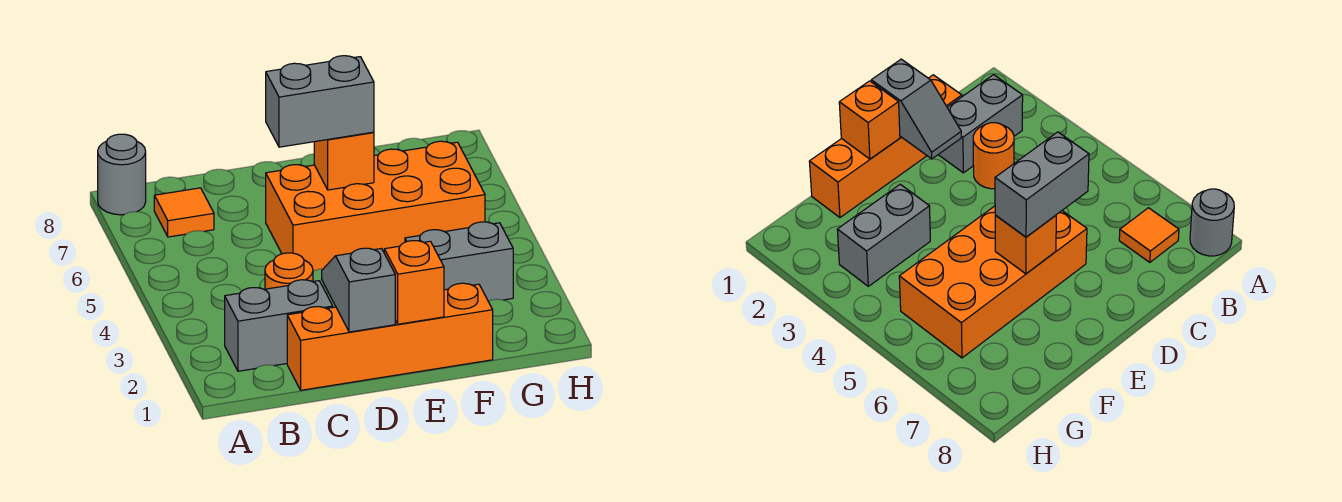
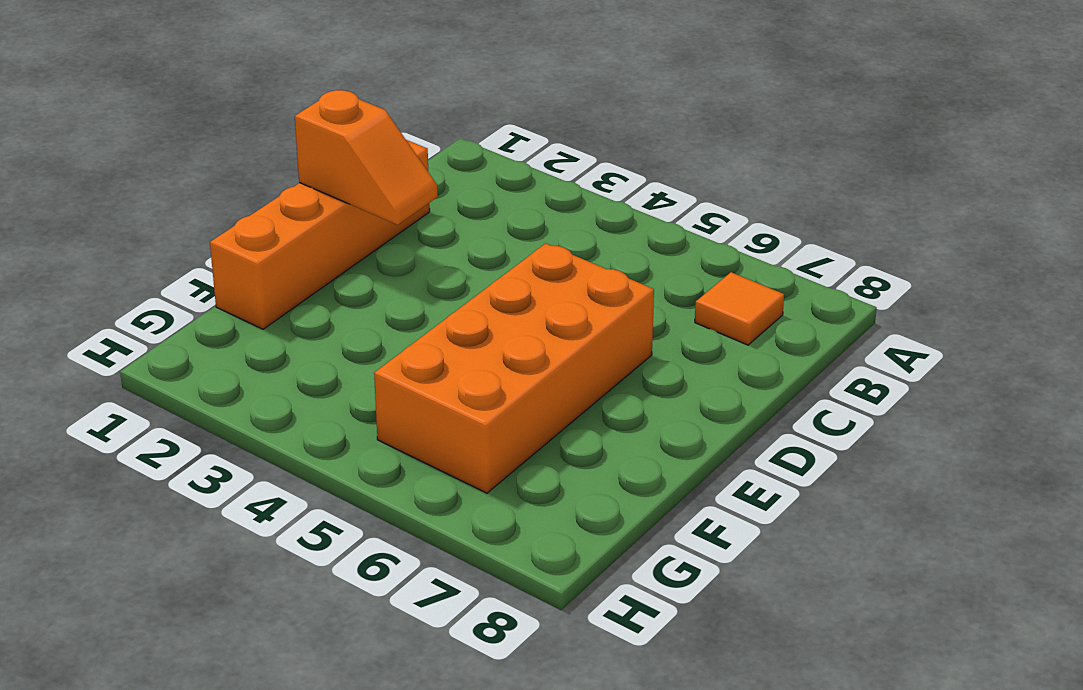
orange slope D1:D2 level 2 top 1 -> grey slope D1:D2 level 2 top 1
none -> grey round brick A8 level 1
none -> grey brick B2:C2 level 1

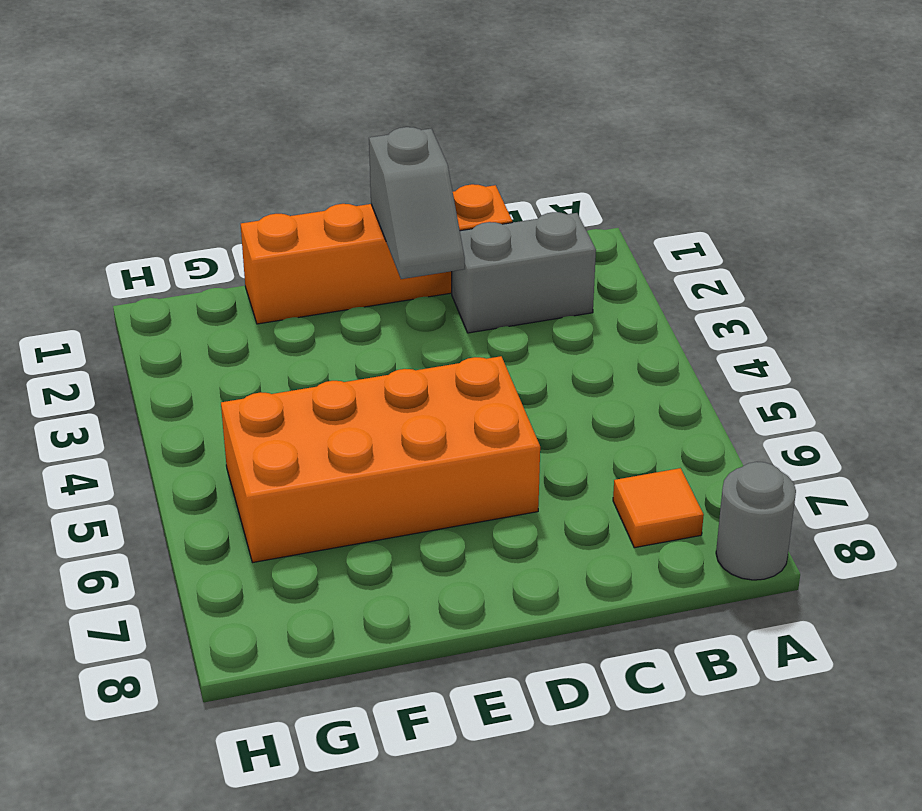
none -> orange round brick C3 level 1
none -> grey brick F3:G3 level 1

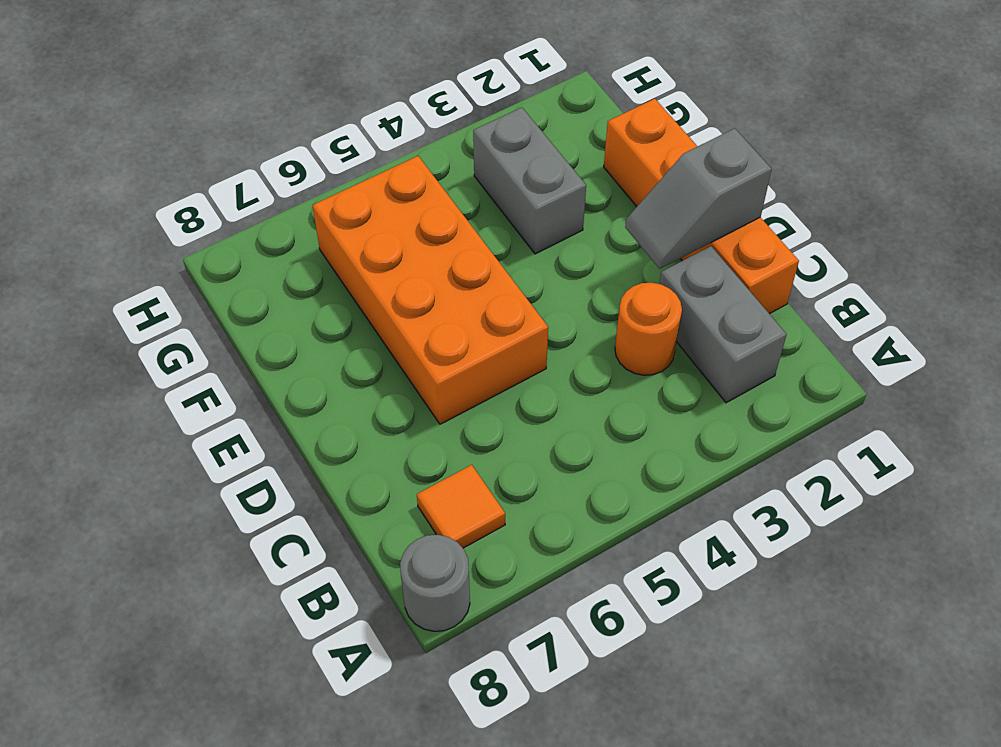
none -> orange brick E1 level 2
none -> orange brick E6 level 2

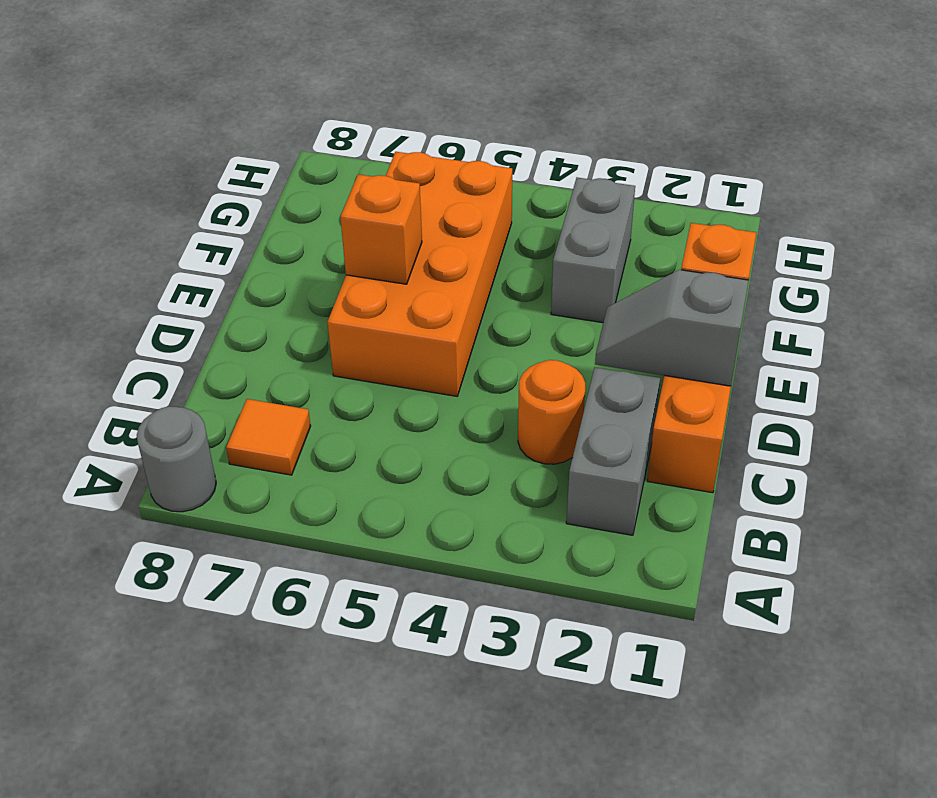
none -> grey brick D6:E6 level 3

